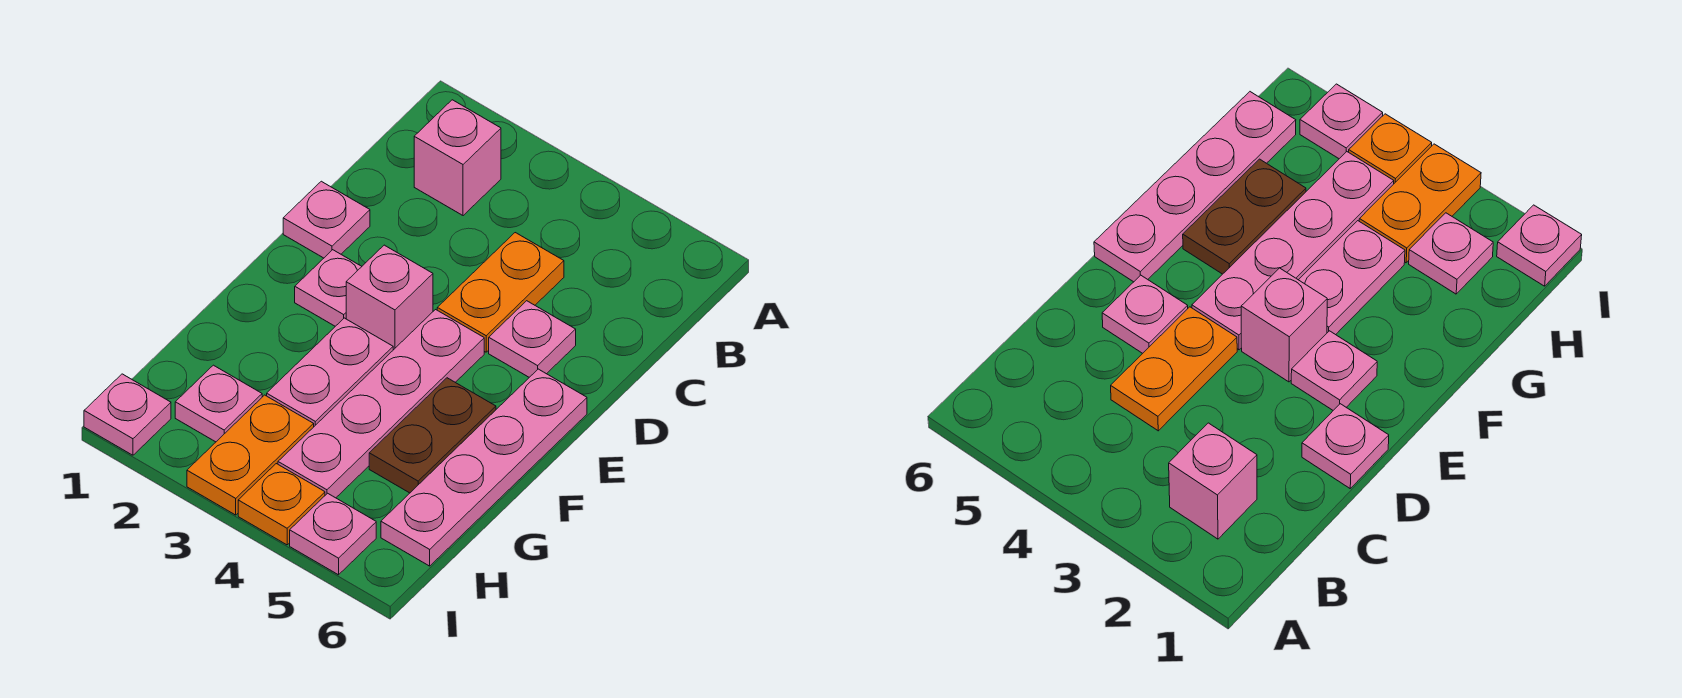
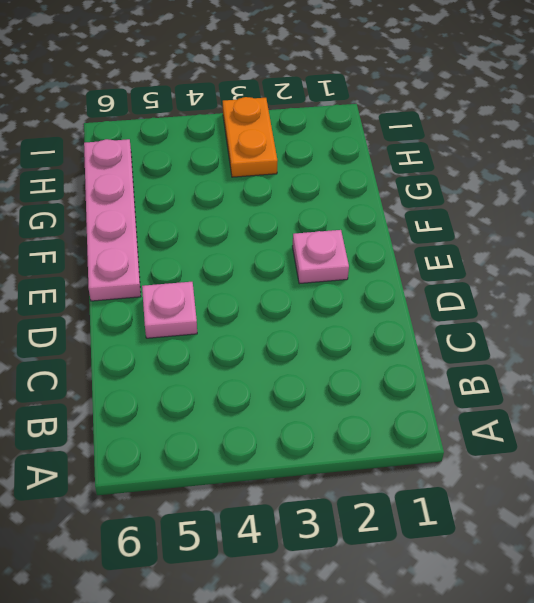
none -> pink brick B2 level 1
none -> orange plate C4:D4 level 1
none -> pink plate D1 level 1

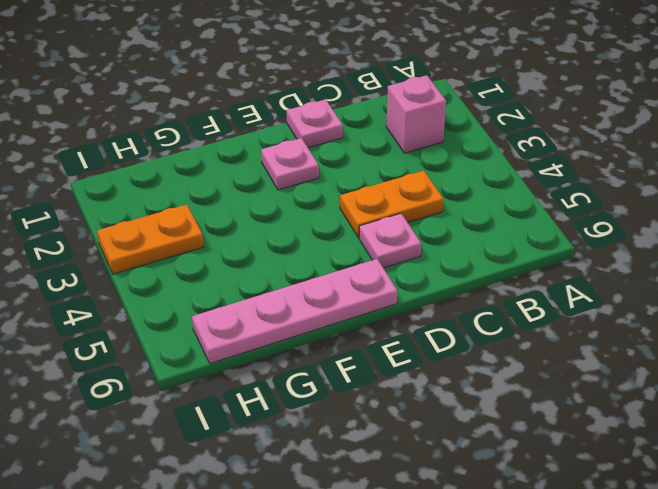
none -> pink brick E3 level 1
none -> pink plate E4:H4 level 1
none -> pink plate F3:G3 level 1

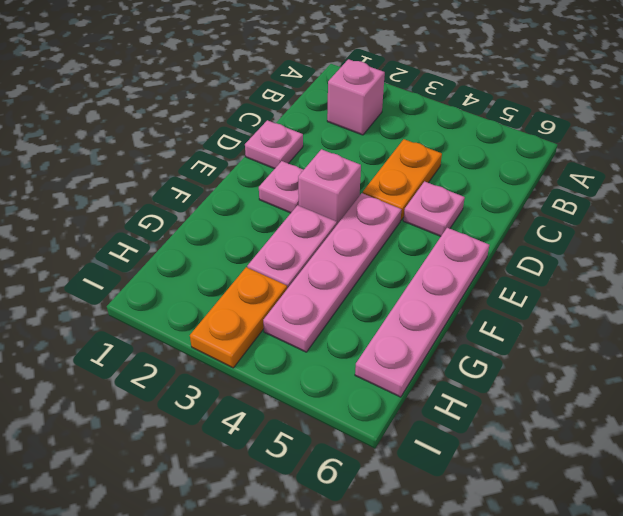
none -> brown plate F5:G5 level 1
none -> pink plate H2 level 1
none -> pink plate I1 level 1

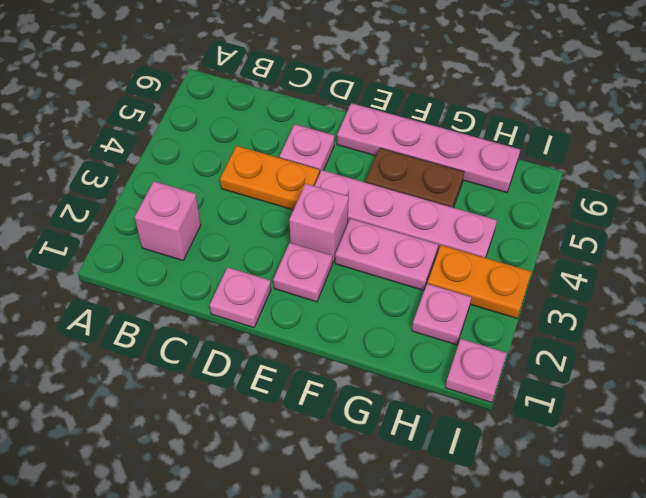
none -> orange plate I4 level 1
none -> pink plate I5 level 1

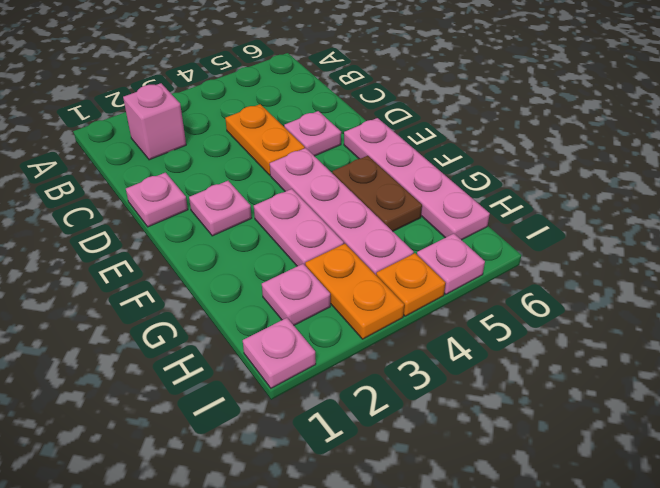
none -> pink brick E3 level 1

